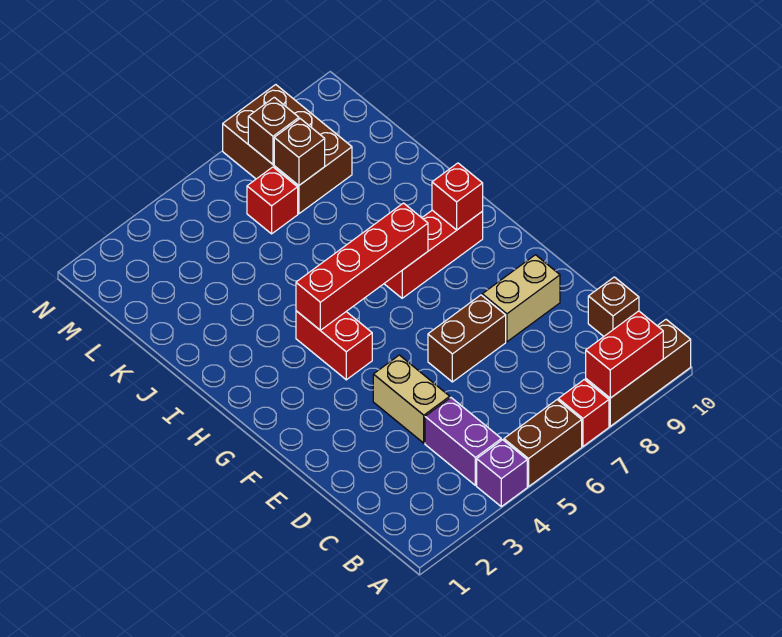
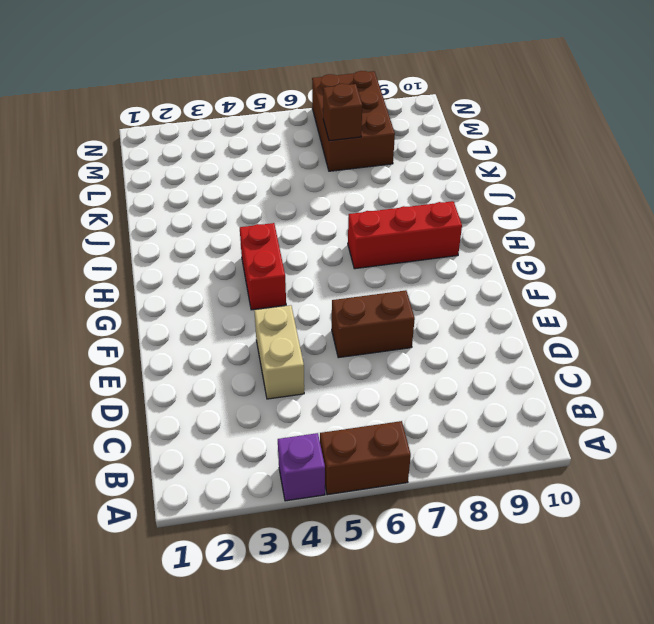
none -> red brick A7 level 1
none -> brown brick A8:A10 level 1
none -> purple brick B4:C4 level 1

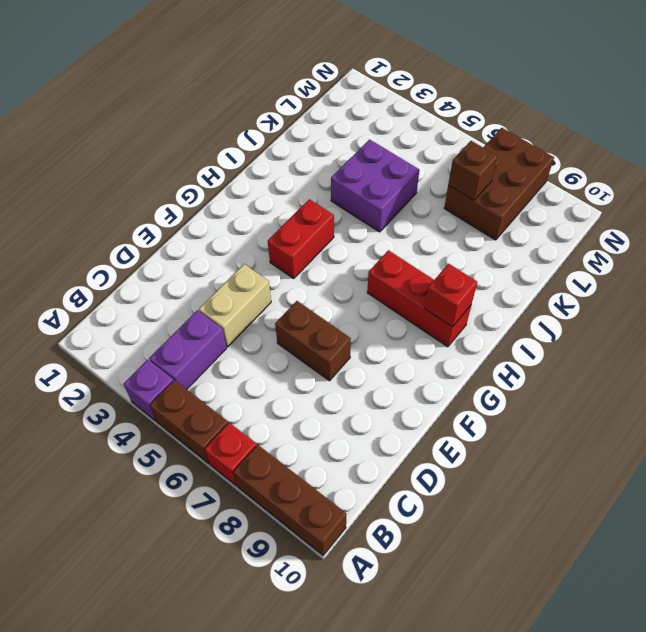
purple brick J4:K5 level 1 -> none
none -> brown brick C10 level 1
none -> tan brick E8:E9 level 1
none -> red brick L6 level 1

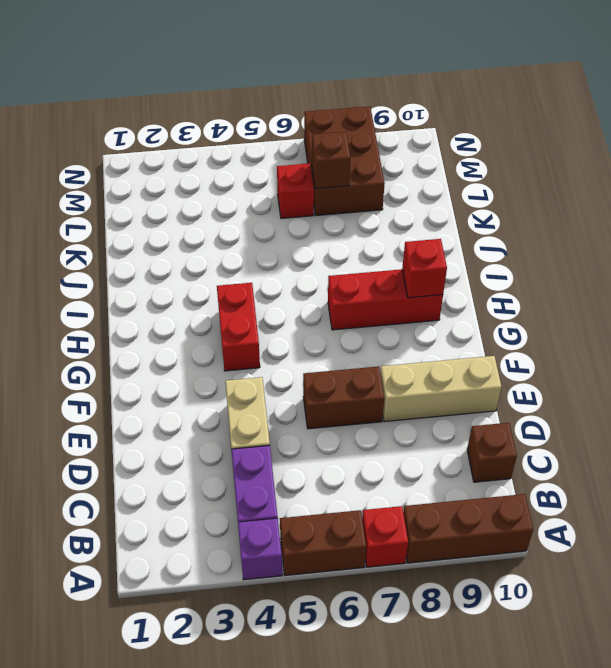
tan brick E8:E10 level 1 -> tan brick E8:E9 level 1
none -> red brick A8:A9 level 2
none -> red brick H4:H7 level 2
none -> brown brick M7 level 2

